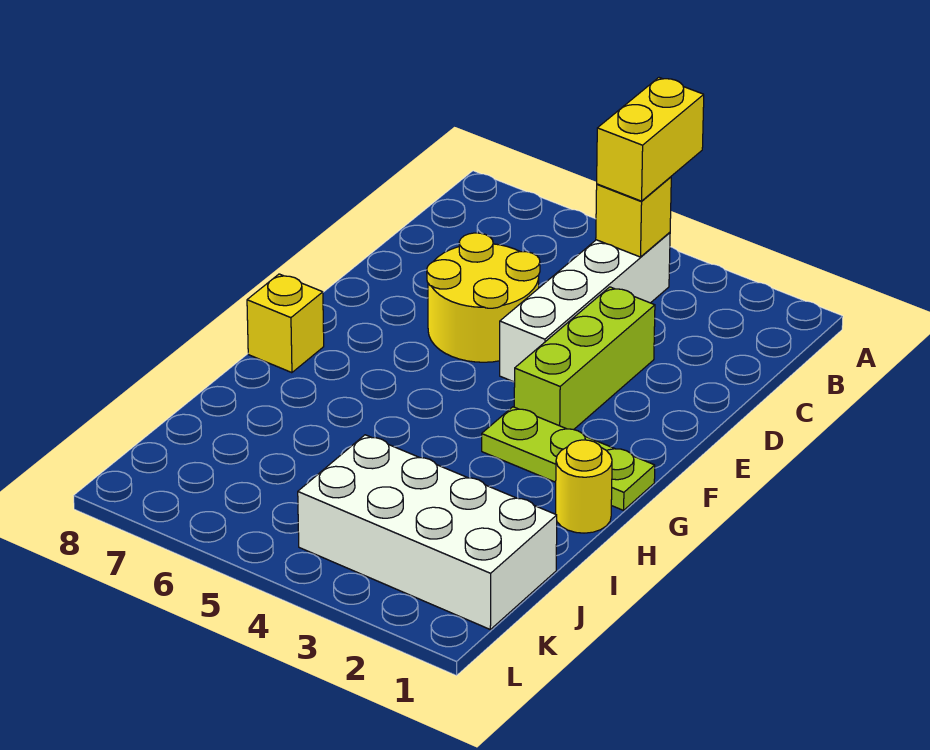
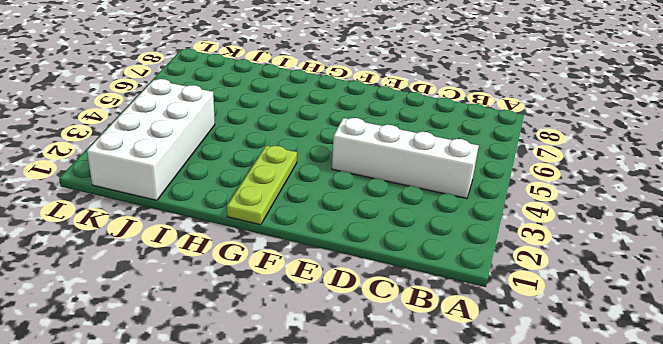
none -> lime brick D3:F3 level 1
none -> yellow round brick D5:E6 level 1

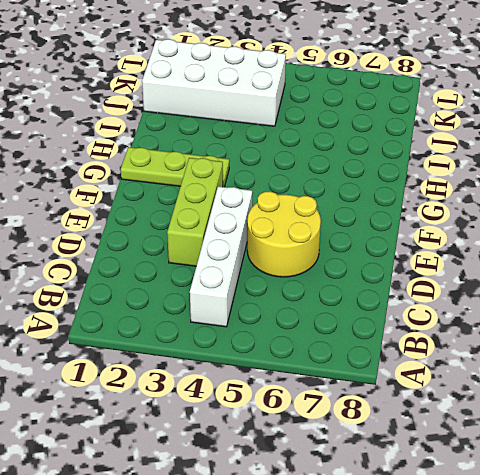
none -> yellow brick G8 level 1
none -> yellow round brick H1 level 1

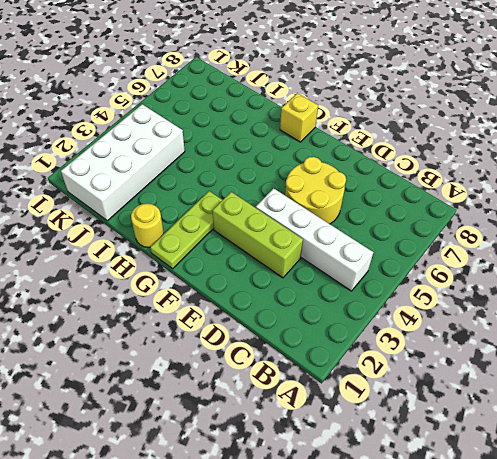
none -> yellow brick B4 level 2
none -> yellow brick A4:B4 level 3

